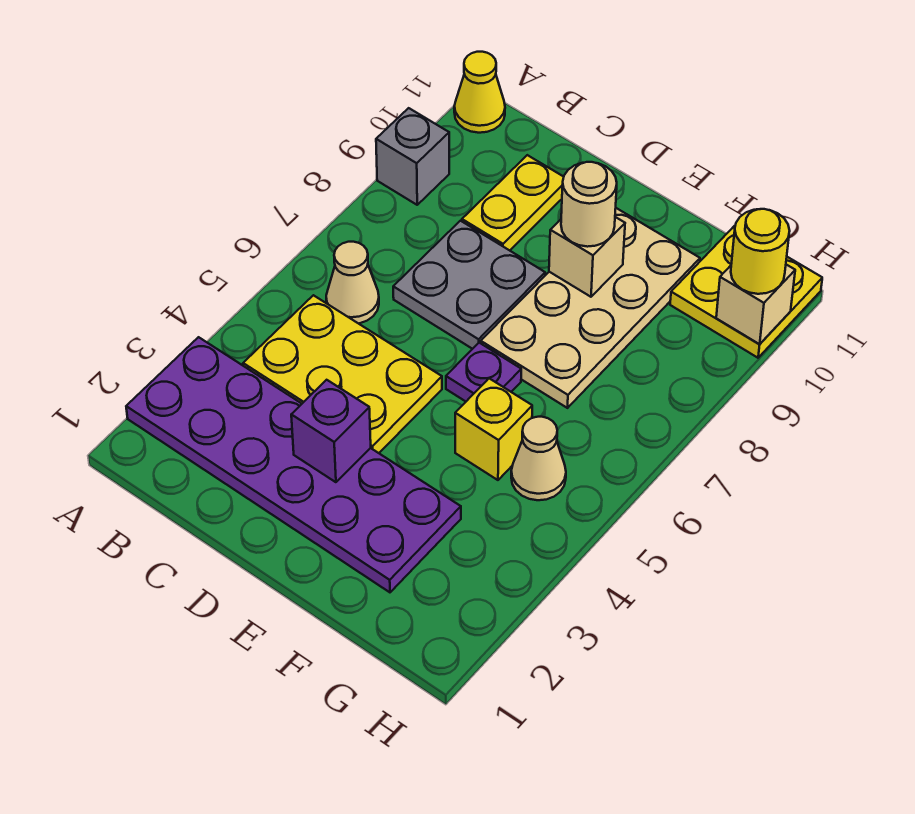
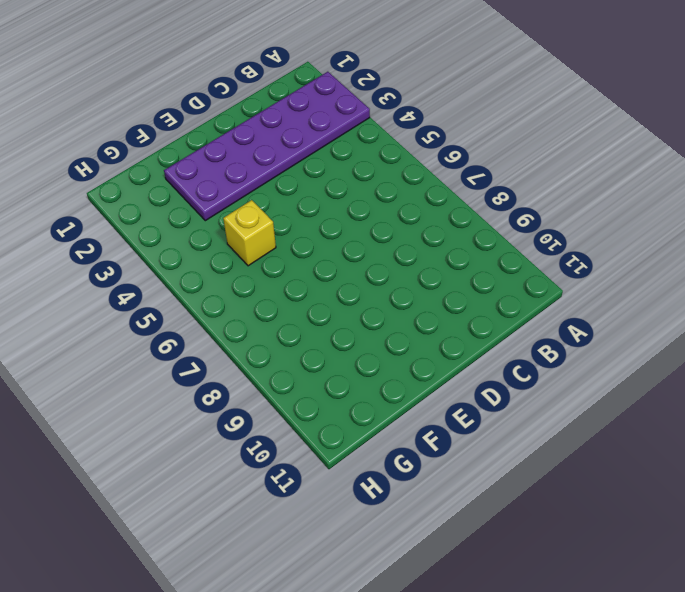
none -> grey brick A9 level 1
none -> yellow cone A11 level 1
none -> yellow plate B4:D5 level 1

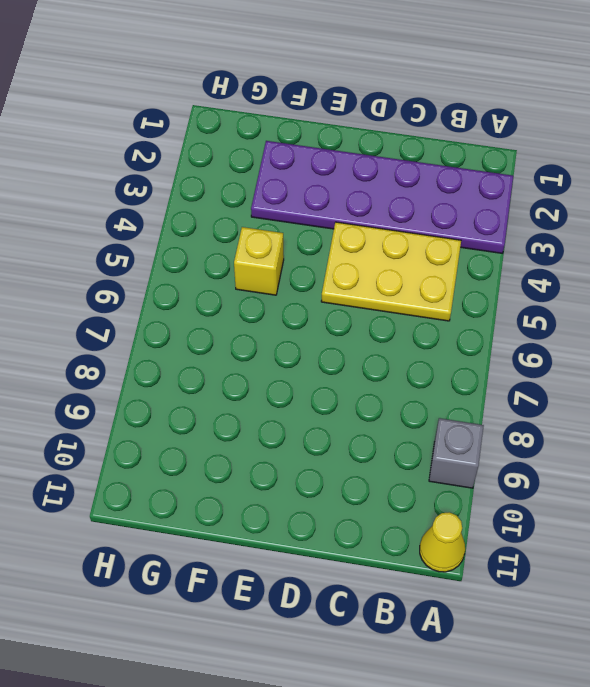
none -> tan cone B6 level 1
none -> grey plate C7:D8 level 1
none -> yellow plate C9:C10 level 1

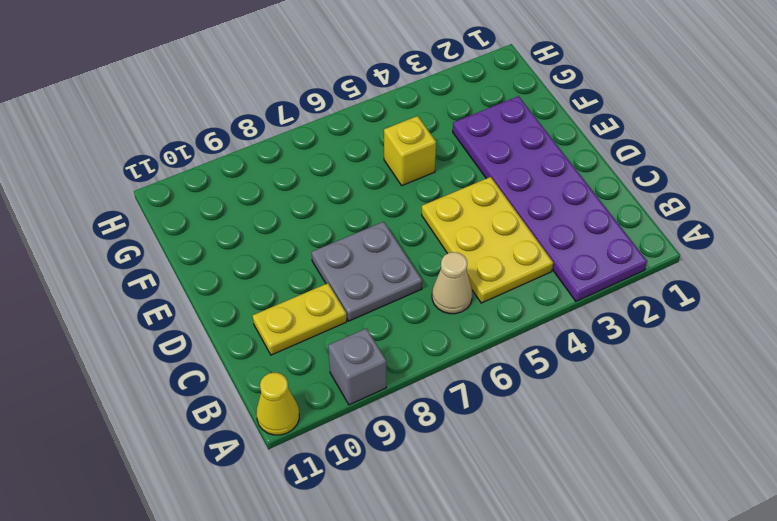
none -> purple plate E6 level 1
none -> tan plate E7:F10 level 1
none -> tan cone G5 level 1

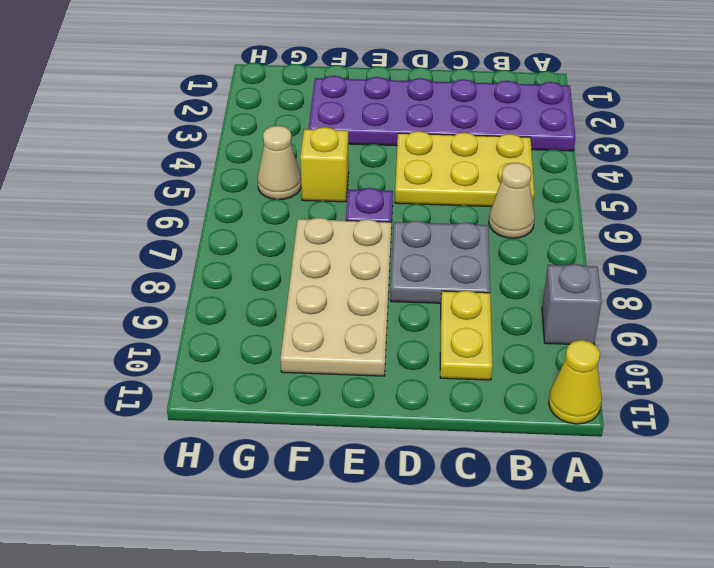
none -> yellow plate G10:H11 level 1
none -> purple brick D3 level 2
none -> tan brick E9 level 2

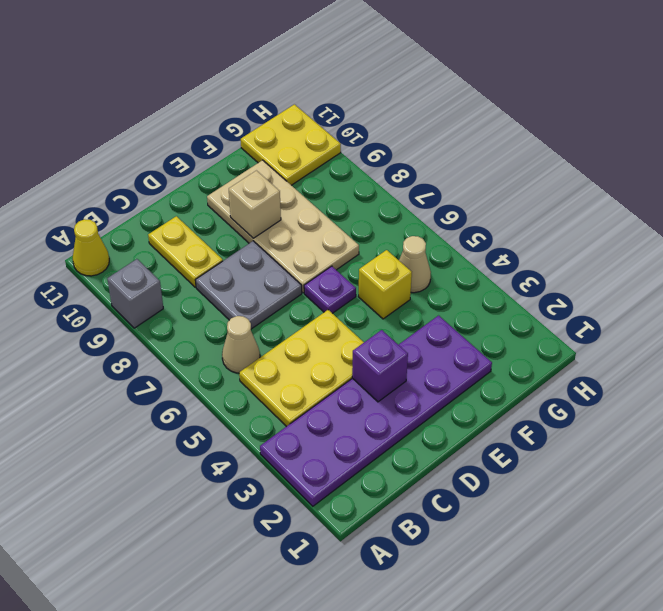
none -> tan brick H10 level 2
none -> tan round brick E9 level 3
none -> yellow round brick H10 level 3

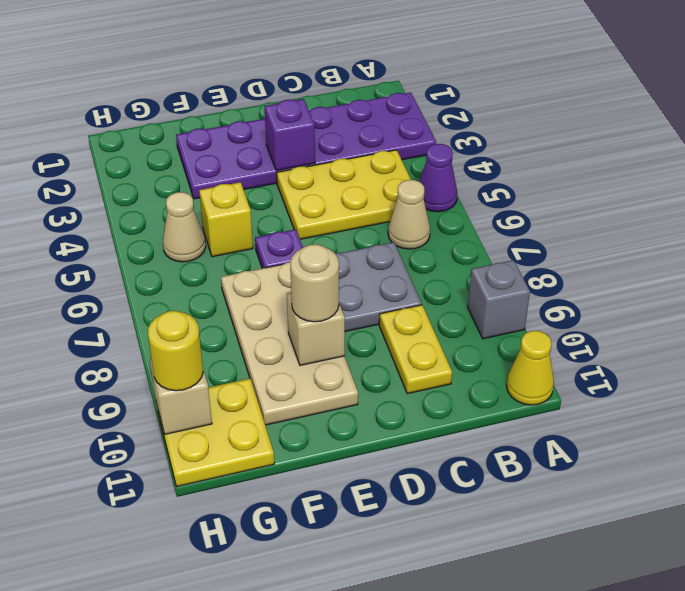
purple cone A5 level 1 -> none

